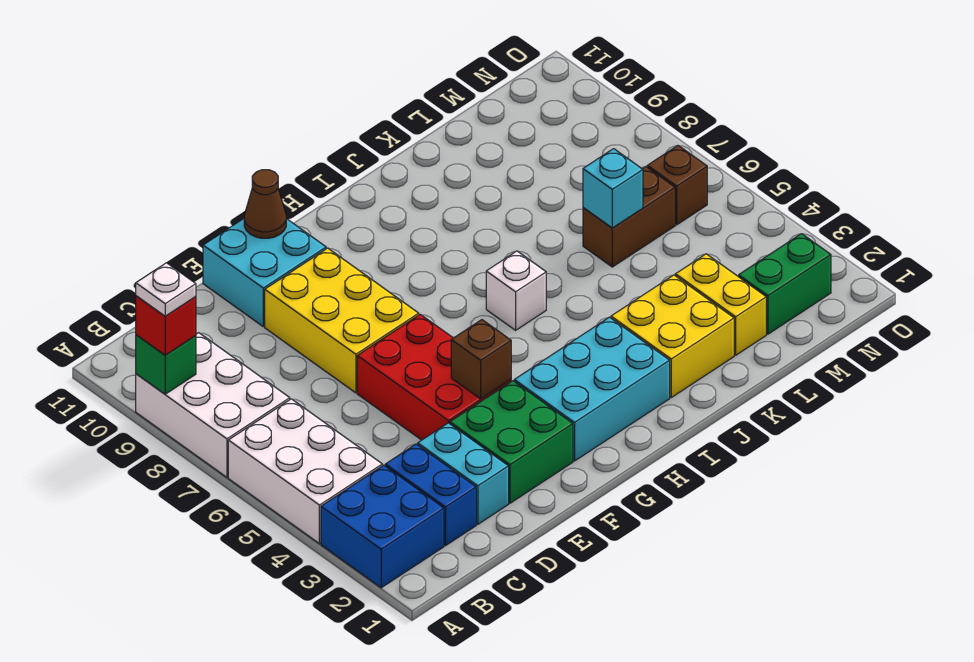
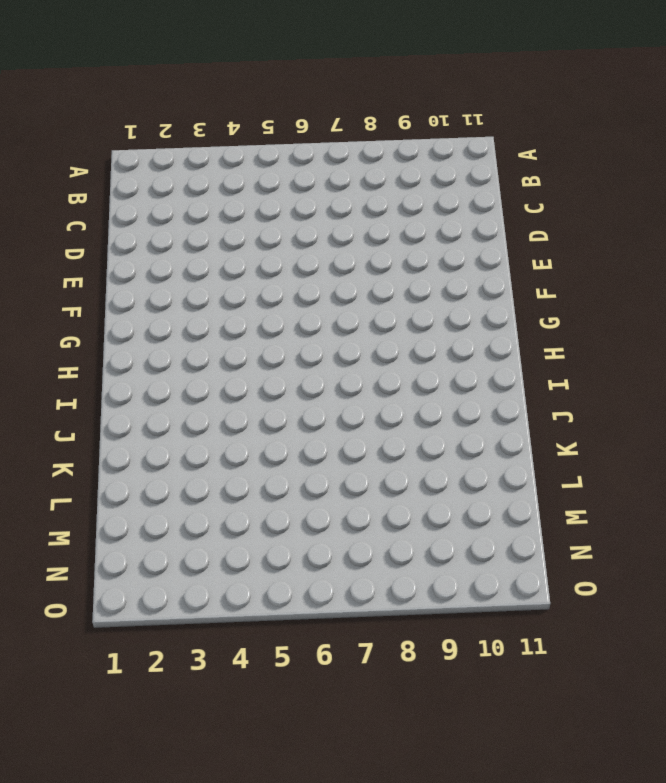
none -> blue brick A2:B3 level 1
none -> white brick A4:B6 level 1
none -> white brick A7:B9 level 1

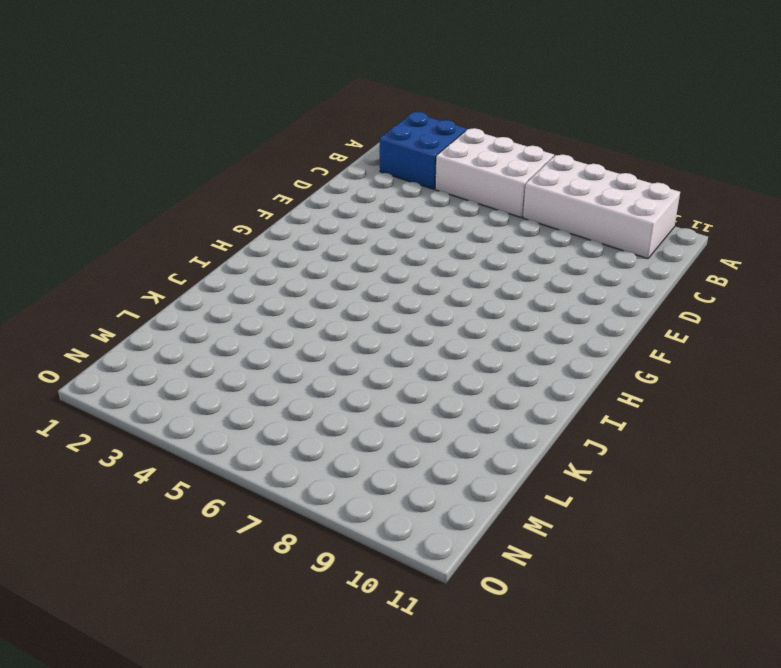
white brick A7:B10 level 1 -> white brick A7:B9 level 1
none -> blue brick C2:C3 level 1
none -> cyan brick D2:D3 level 1
none -> green brick E2:F3 level 1

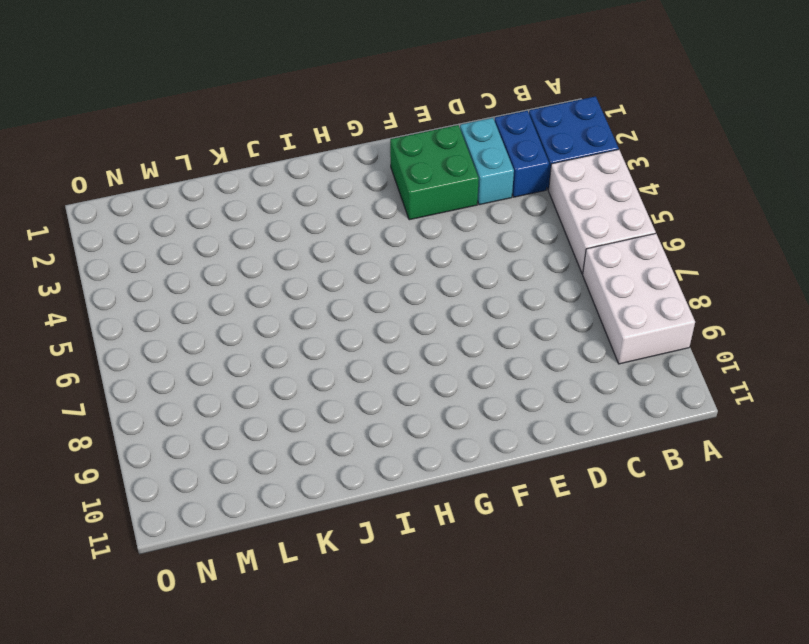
none -> red brick E4:F6 level 1
none -> yellow brick E7:F9 level 1
none -> cyan brick E10:F11 level 1

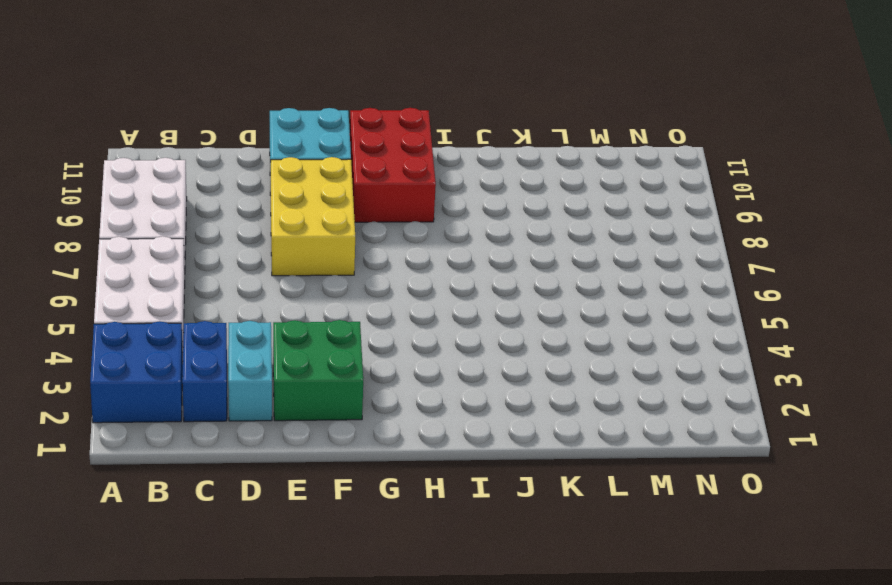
red brick G9:H11 level 1 -> red brick E4:F6 level 1
none -> cyan brick G2:I3 level 1
none -> white brick I6 level 1
none -> yellow brick J2:K3 level 1

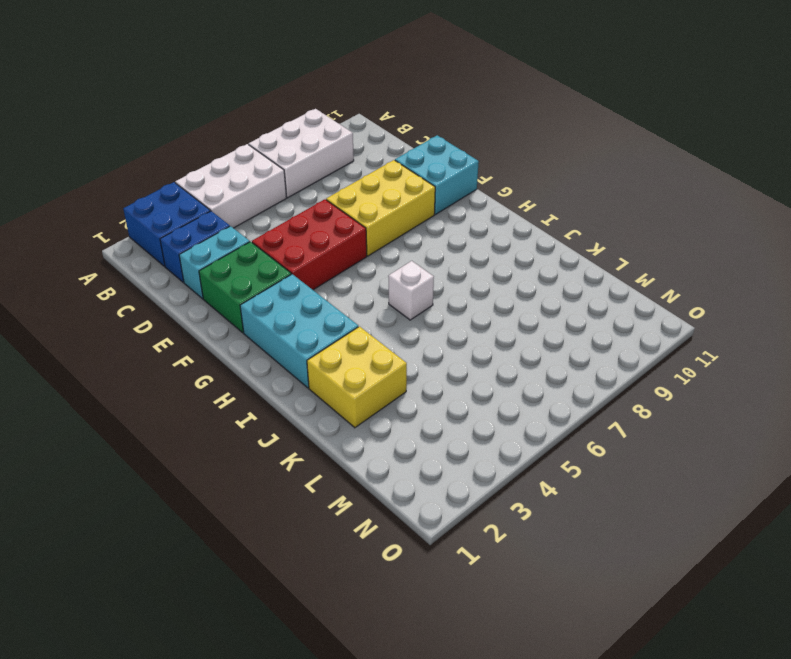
none -> yellow brick L2:L3 level 1
none -> brown brick L6:M6 level 1
none -> green brick M2:N2 level 1

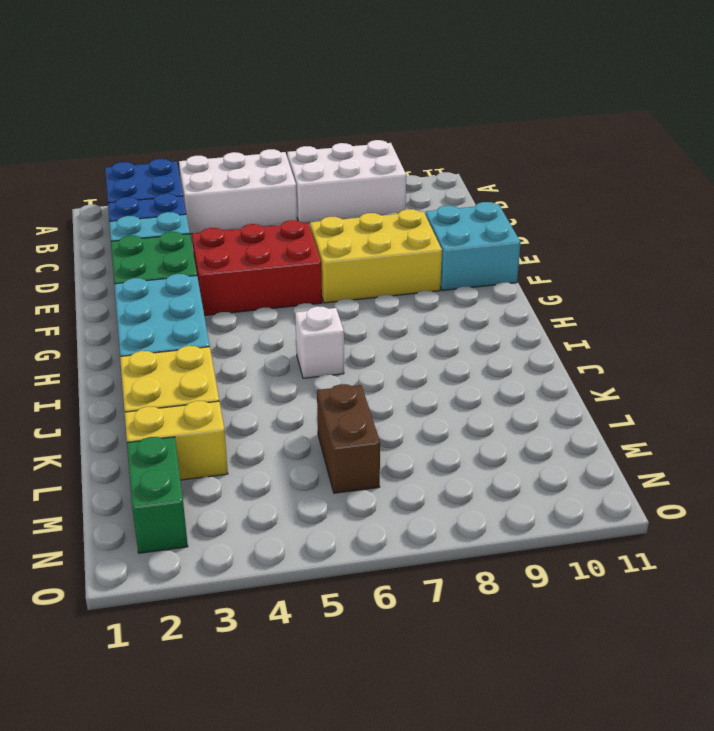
none -> brown brick N6 level 1
none -> green brick A9 level 2
none -> brown brick F4 level 2

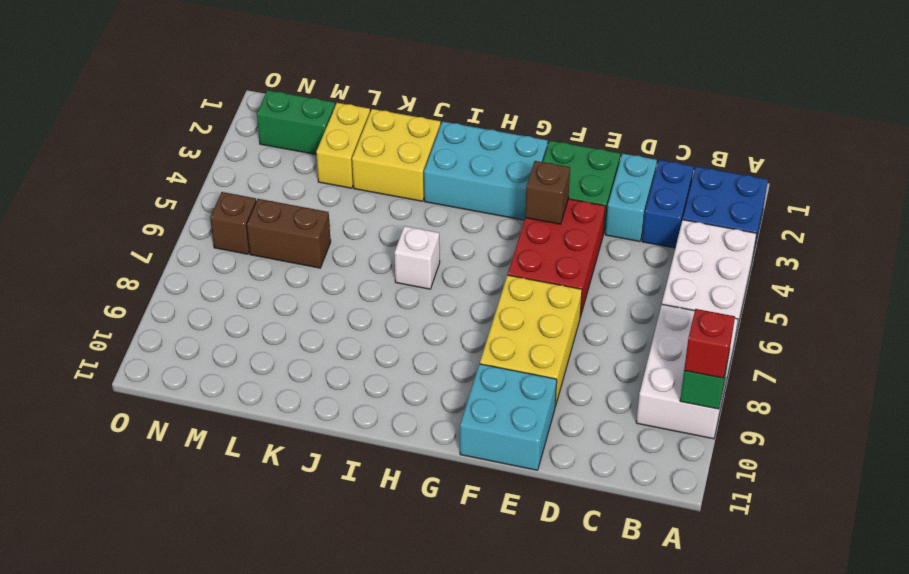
none -> brown cone F11 level 2
none -> cyan brick L6 level 2
none -> white plate A9 level 4

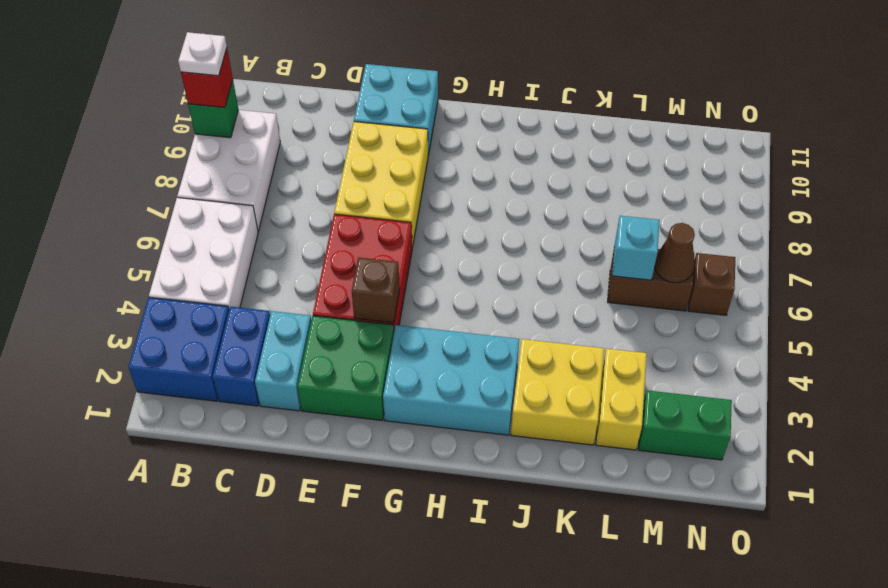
brown cone M6 level 2 -> brown cone F11 level 2
none -> white brick I6 level 1

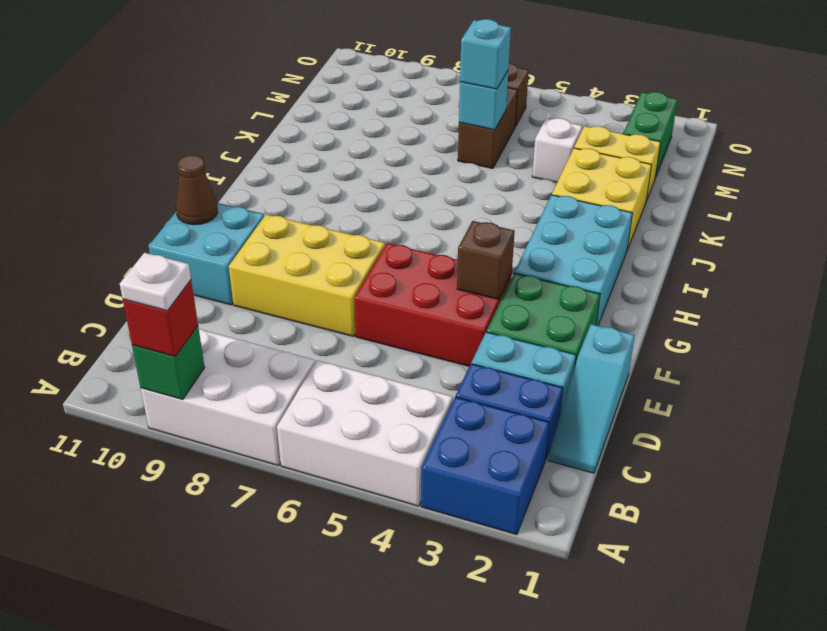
cyan slope C1:E1 level 1 top E -> none
white brick L4 level 1 -> white brick I6 level 1
cyan brick L6 level 3 -> none

